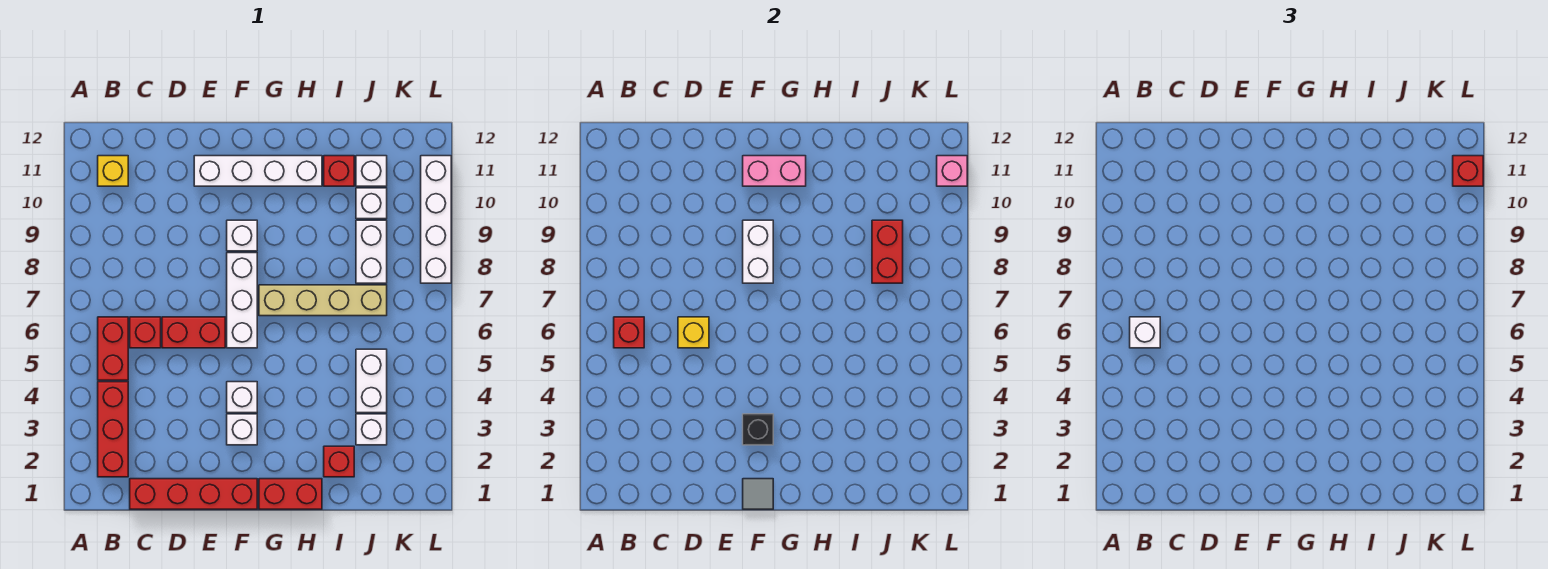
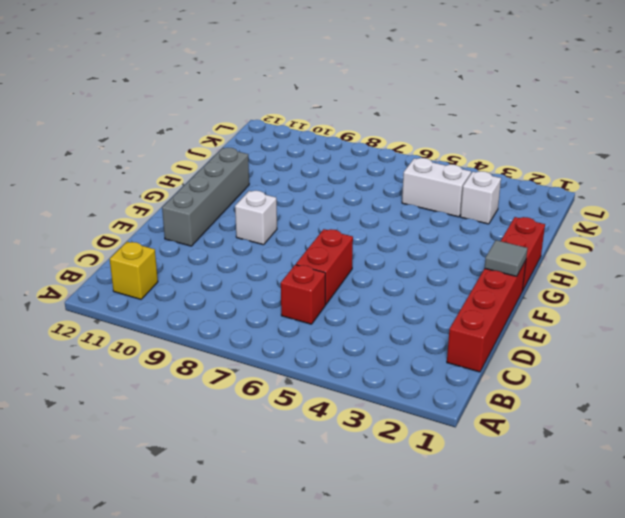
grey brick E11:H11 level 1 -> white brick E11:H11 level 1
none -> red brick B2:B4 level 1
none -> red brick B5:B6 level 1
none -> white brick F3 level 1
none -> white brick F4 level 1

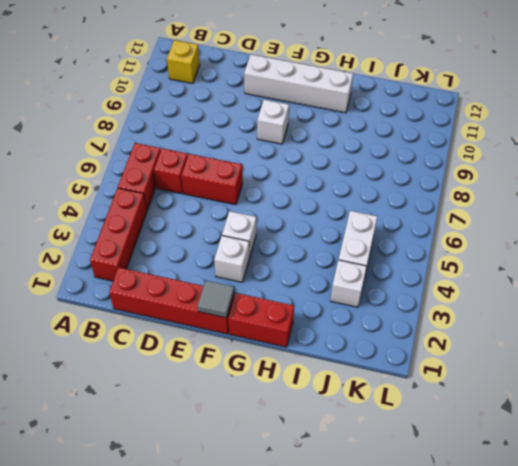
none -> white brick F6:F8 level 1
none -> tan brick G7:J7 level 1
none -> red brick I2 level 1
none -> red brick I11 level 1

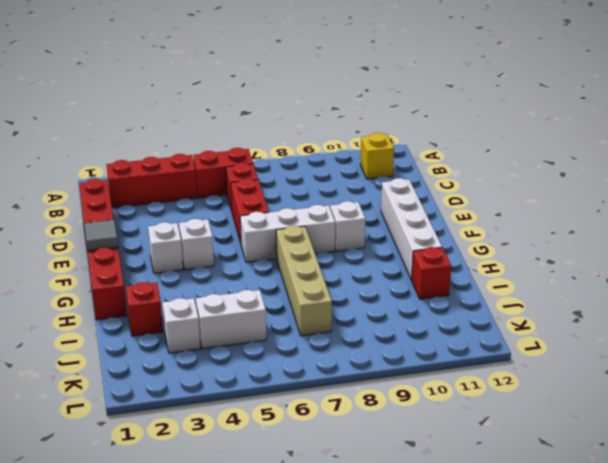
none -> white brick J8:J9 level 1
none -> white brick J10 level 1
none -> white brick J11 level 1
none -> white brick L8:L11 level 1

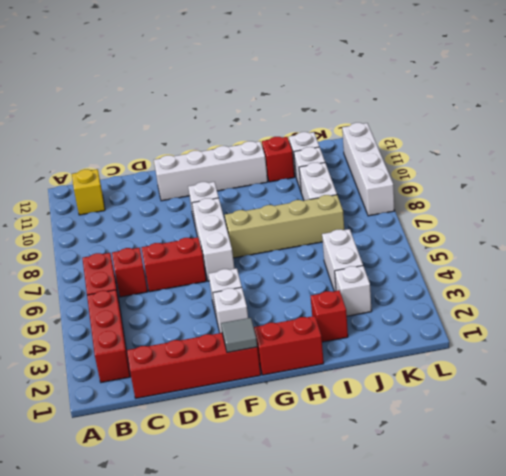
none -> red brick B6 level 2
none -> yellow brick D6 level 2
none -> black brick F3 level 2
none -> white brick F8:F9 level 2

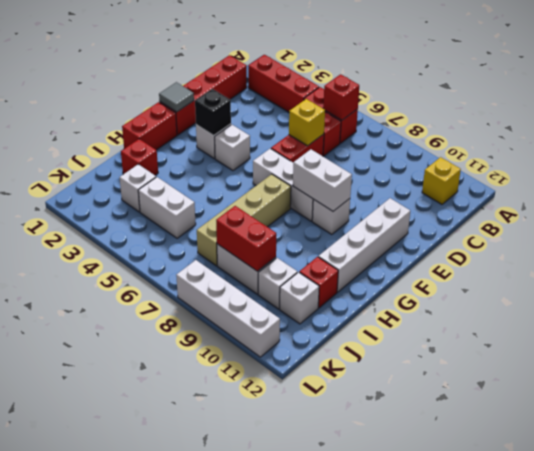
none -> pink brick F11:G11 level 2
none -> pink brick L11 level 2
none -> white brick B6 level 3
none -> red brick L11 level 3

